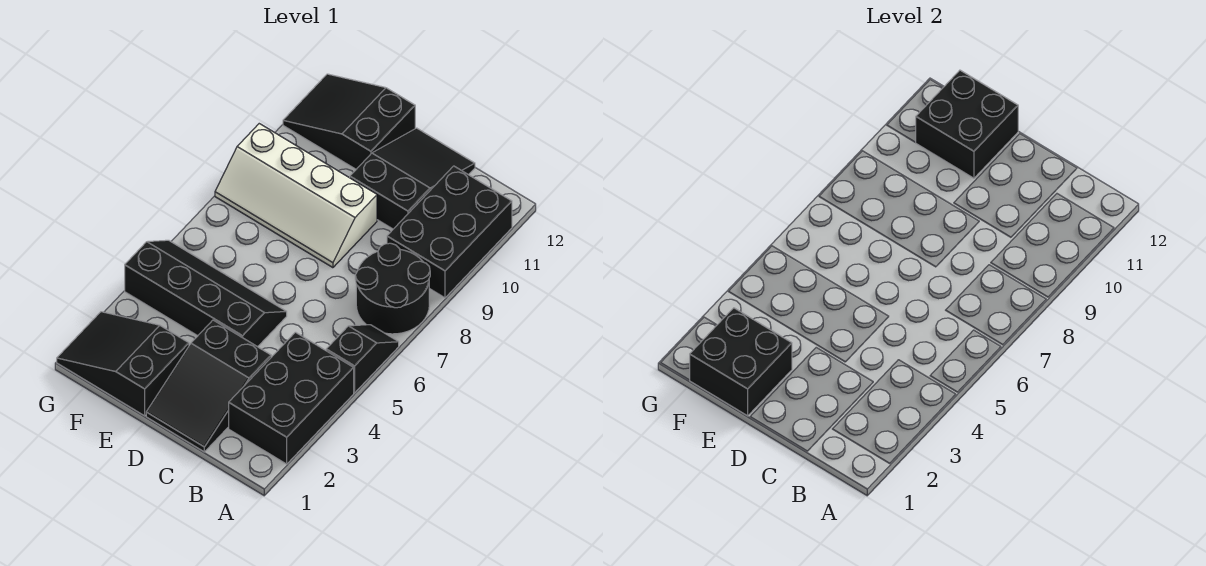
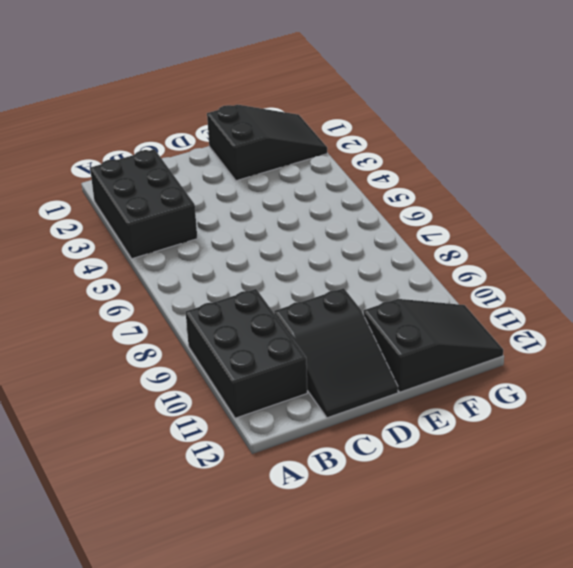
none -> black slope A5:A6 level 1 top 5
none -> black round brick A7:B8 level 1
none -> black slope C1:D3 level 1 top 3

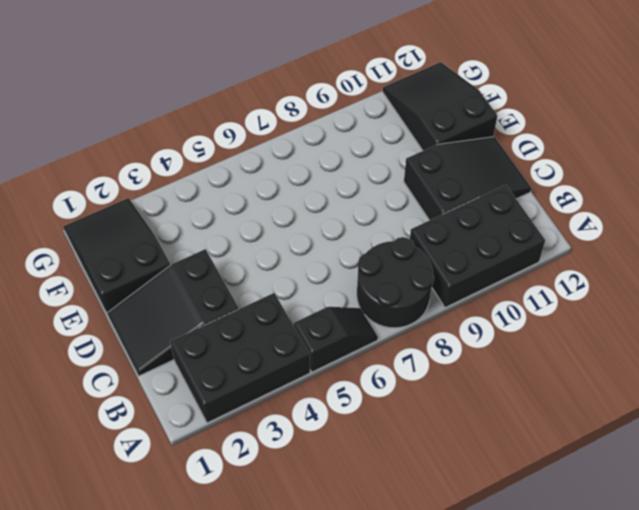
none -> black slope D4:G5 level 1 top 4
none -> white slope D8:G9 level 1 top 9
none -> black brick E1:F2 level 2

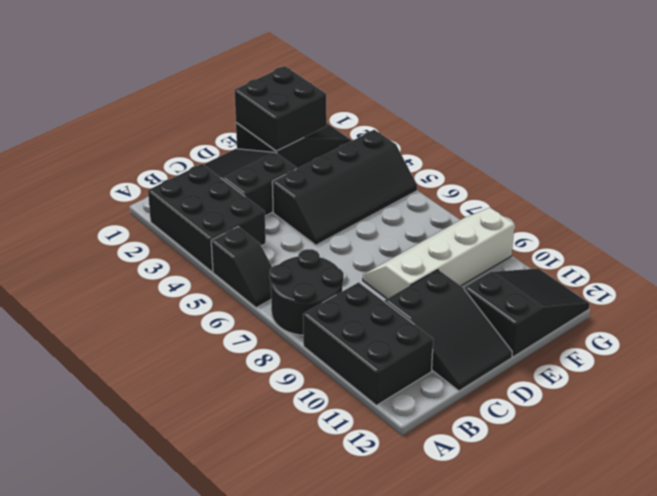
none -> black brick E11:F12 level 2

